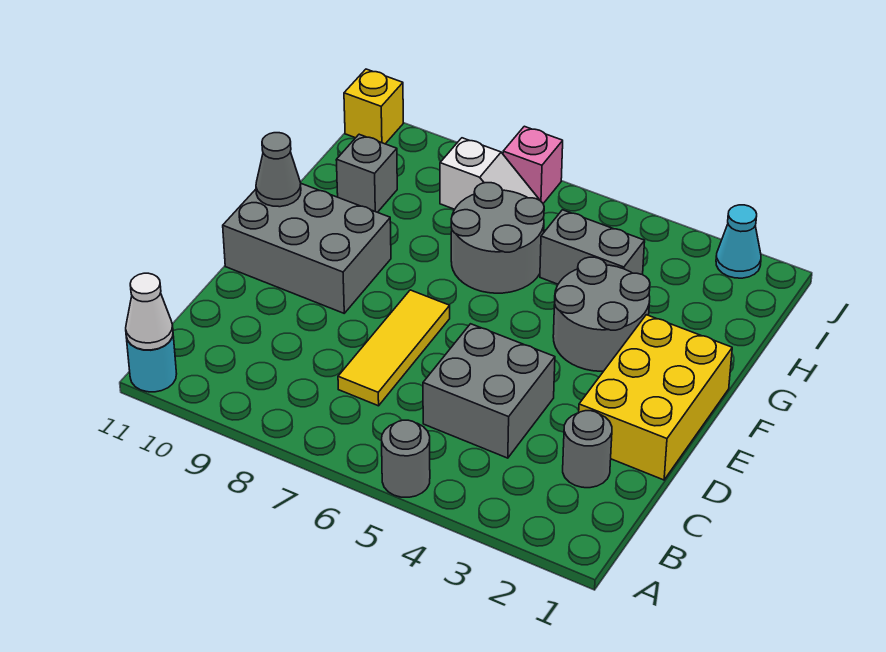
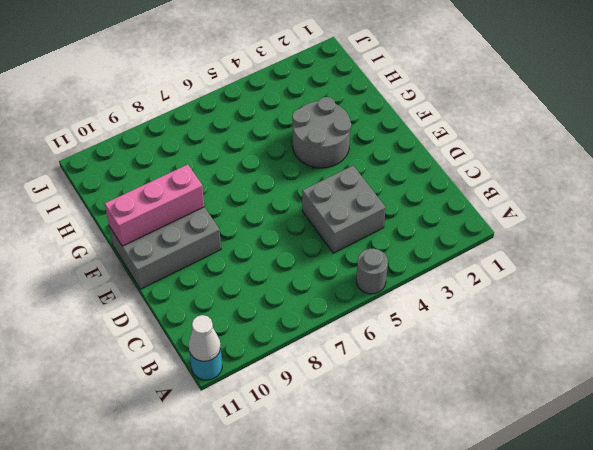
pink brick F9:F11 level 2 -> grey cone F11 level 2
none -> grey round brick C2 level 1
none -> yellow tile C7:E7 level 1
none -> yellow brick D1:F2 level 1

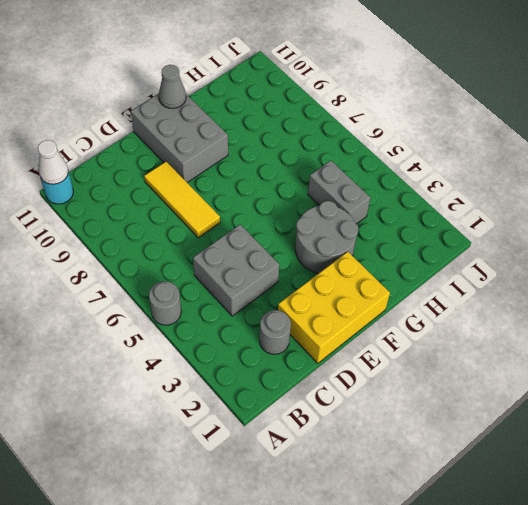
yellow tile D7:D9 level 1 -> yellow tile C7:E7 level 1
none -> grey round brick G6:H7 level 1
none -> grey brick H10 level 1
none -> white slope I7:I8 level 1 top 8

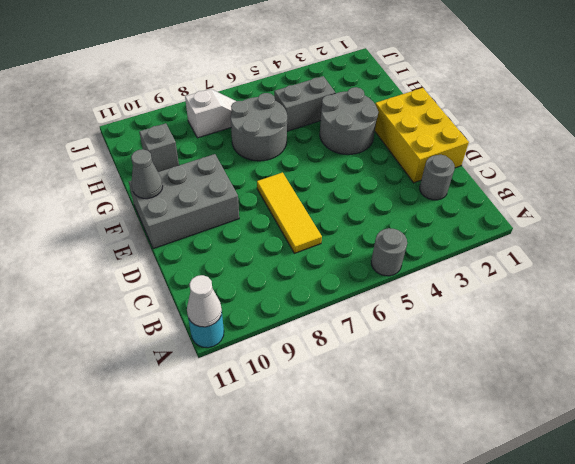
none -> grey brick C4:D5 level 1
none -> cyan cone J2 level 1
none -> pink brick J7 level 1

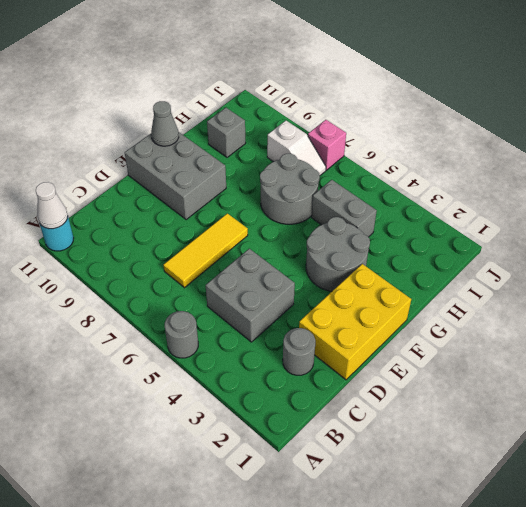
none -> cyan cone J2 level 1
none -> yellow brick J11 level 1

